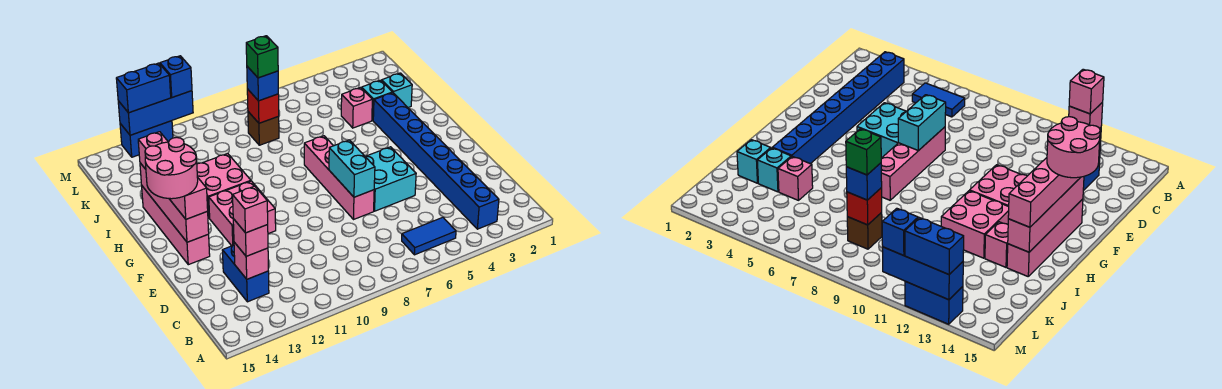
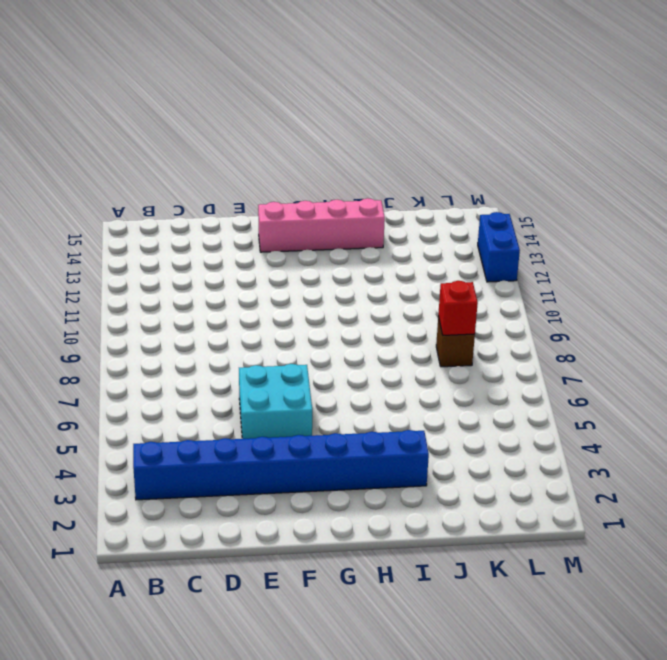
none -> blue tile B5:B6 level 1
none -> blue brick C13:D13 level 1
none -> pink brick E7:H7 level 1

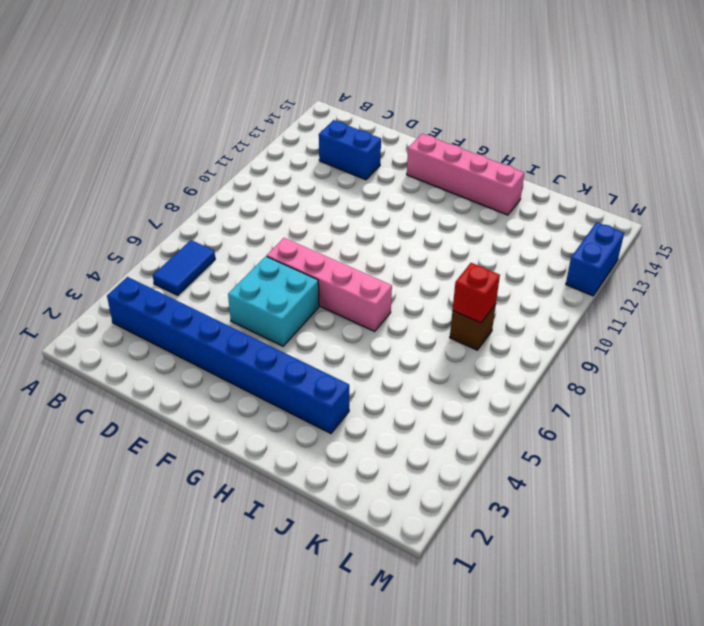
none -> pink brick F11:G12 level 1
none -> pink brick H11:I12 level 1
none -> pink brick I13 level 1

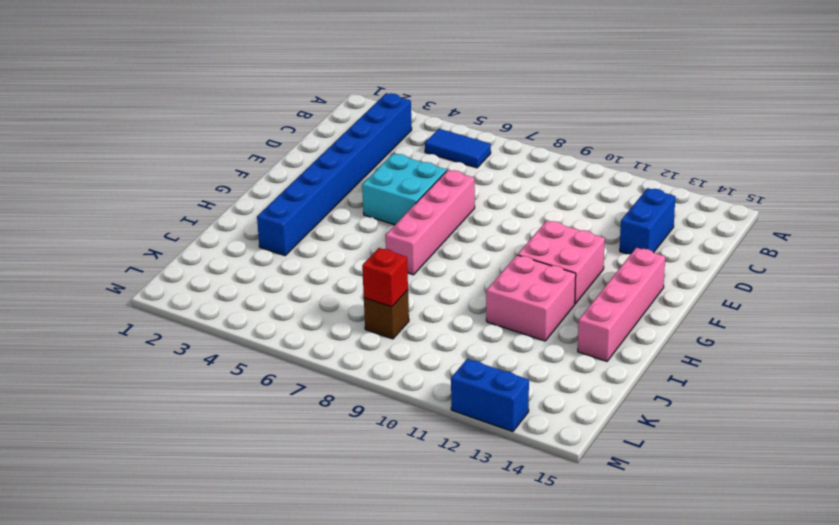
none -> pink brick I13 level 1
none -> cyan brick J2 level 1
none -> cyan brick J3 level 1

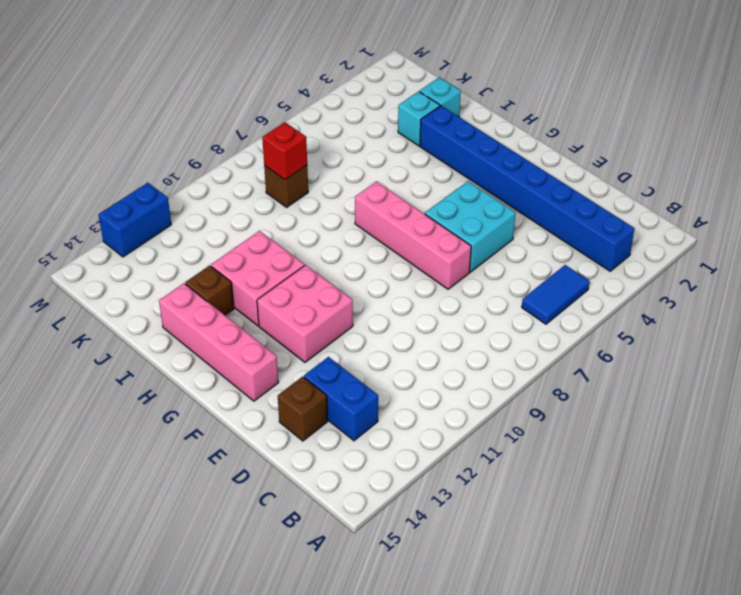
brown brick D14 level 1 -> none
brown brick I13 level 1 -> pink brick I13 level 1
none -> pink brick J4 level 1
none -> pink brick C13 level 2
none -> cyan brick E7:F7 level 2

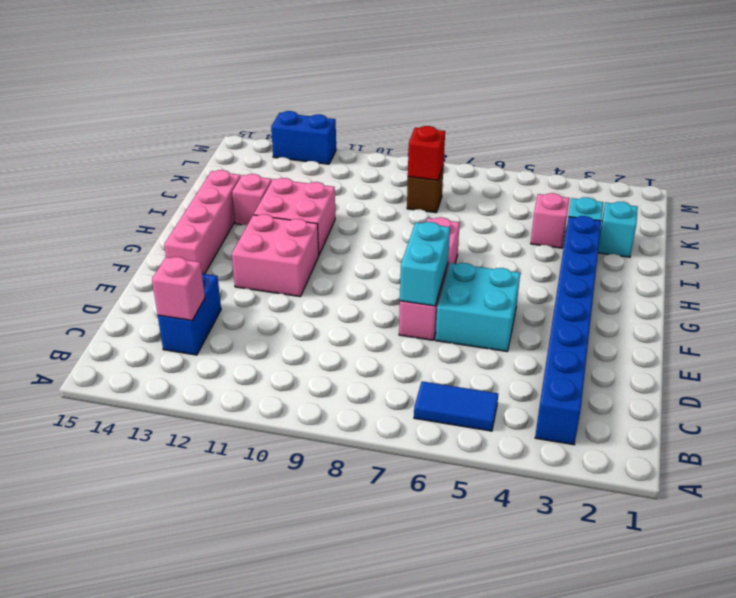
none -> pink brick F14:I14 level 2
none -> blue brick M11:M13 level 2
none -> pink brick C13 level 3

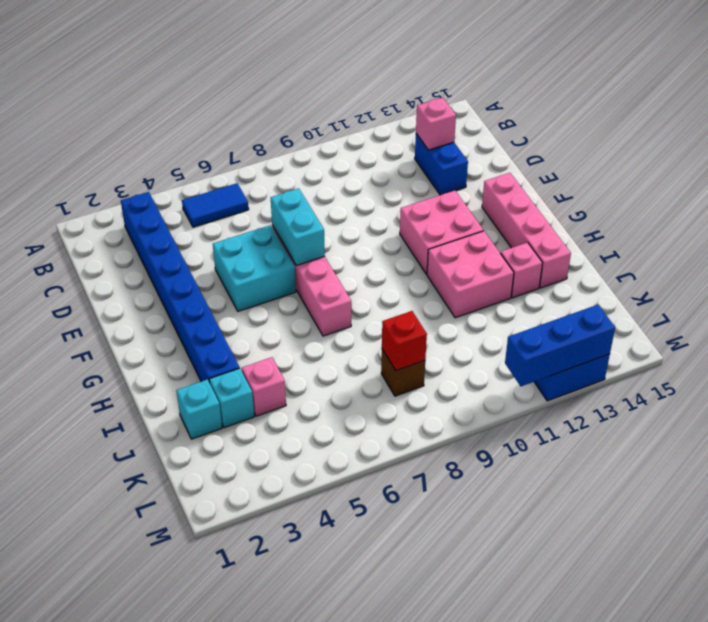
none -> pink brick F14:I14 level 2
none -> pink brick C13 level 3
none -> pink brick F14:I14 level 3

